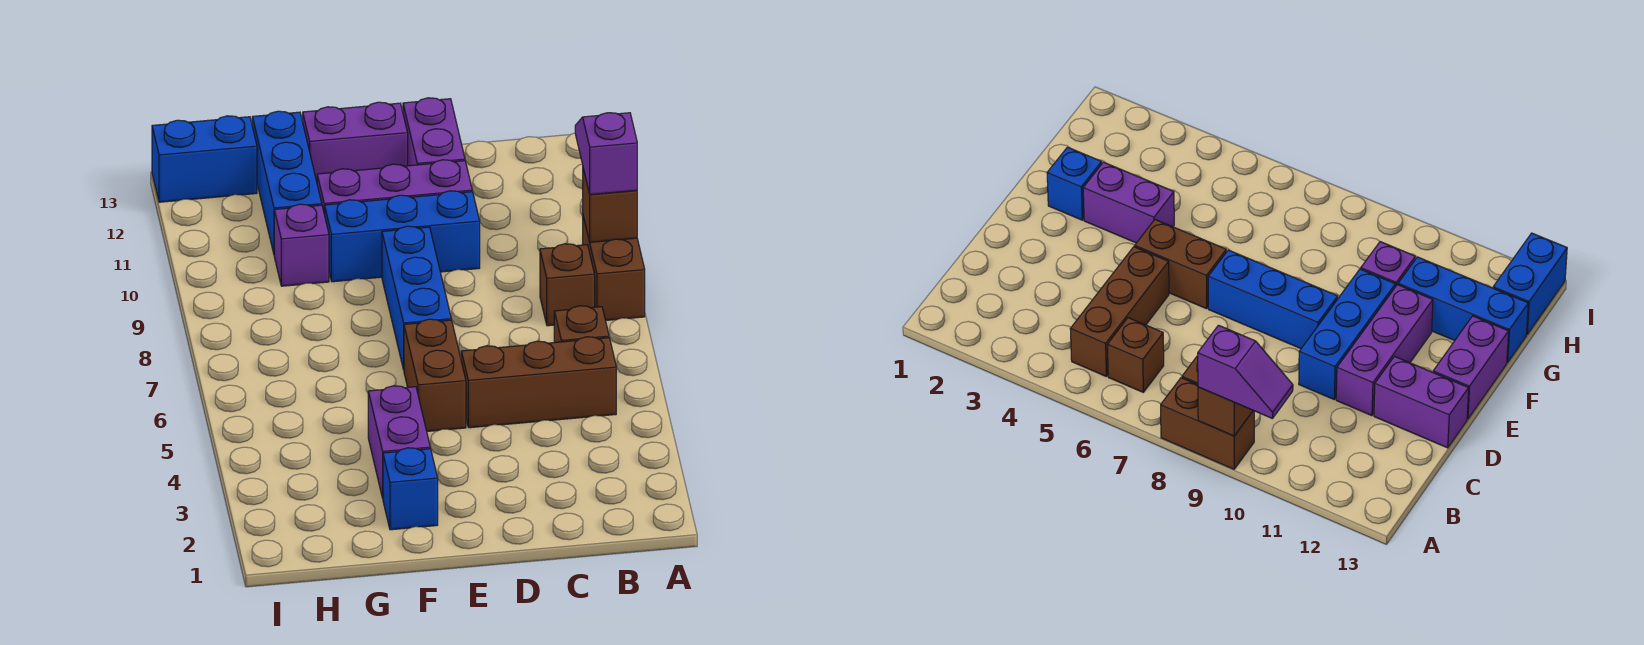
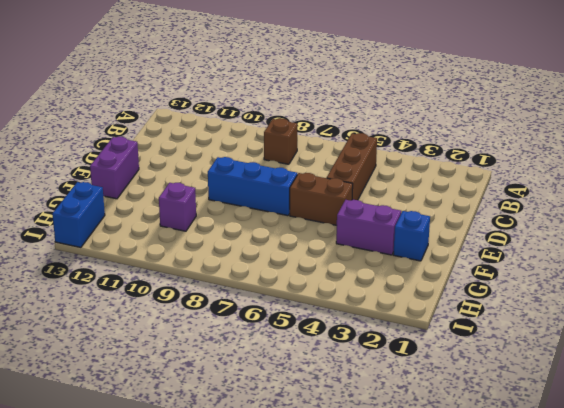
none -> brown brick A8:A9 level 1
none -> brown brick B6 level 1
none -> blue brick D10:F10 level 1

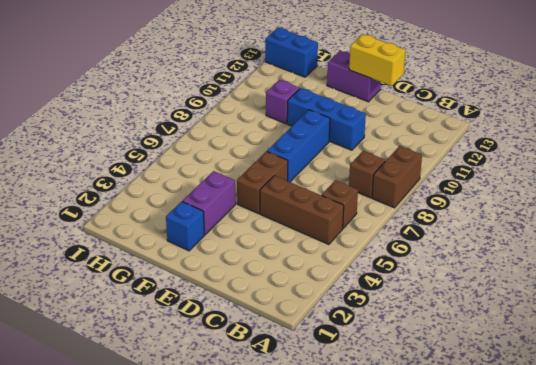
yellow brick D13:E13 level 2 -> none
none -> purple brick D11:F11 level 1
none -> purple brick D12:D13 level 1
none -> blue brick G11:G13 level 1

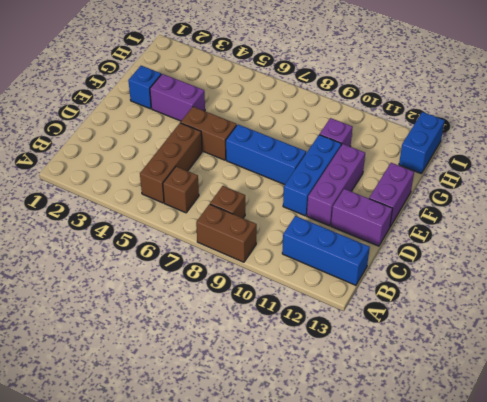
blue brick B11:B13 level 1 -> blue brick G11:G13 level 1
none -> brown brick A9 level 2
none -> purple slope A9:A10 level 3 top 9

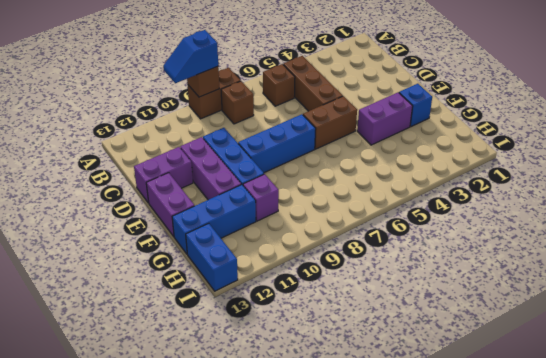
blue slope A9:A10 level 3 top 9 -> purple slope A9:A10 level 3 top 9

